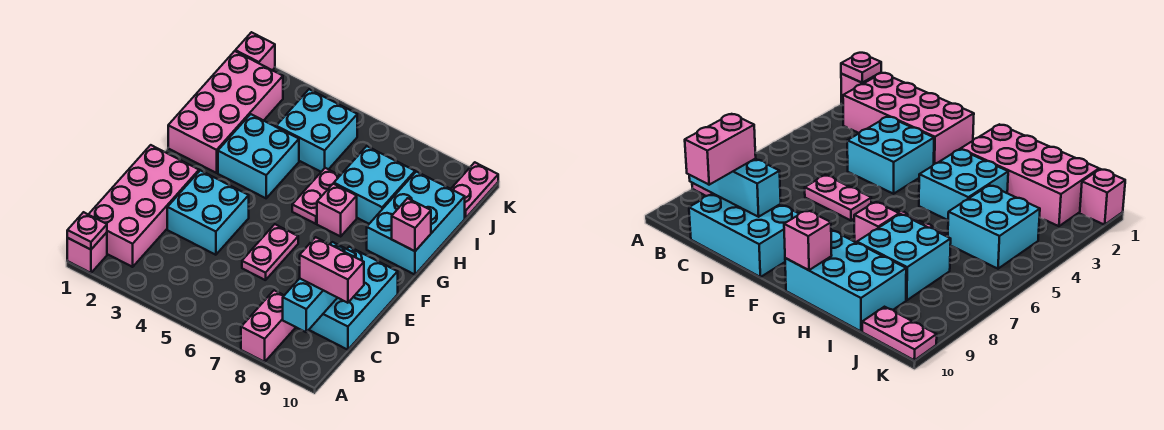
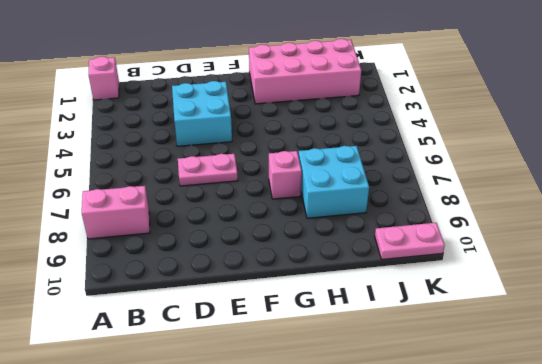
none -> pink brick B1:E2 level 1
none -> cyan brick C9:E10 level 1
none -> cyan brick G3:H4 level 1

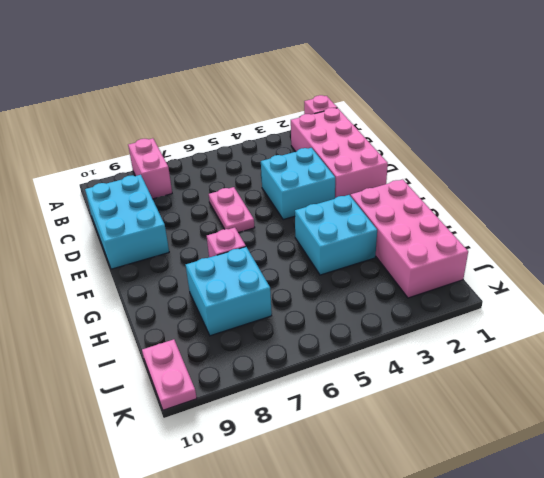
none -> pink plate G6:H6 level 1
none -> cyan brick G9:I10 level 1
none -> cyan brick I4:J5 level 1

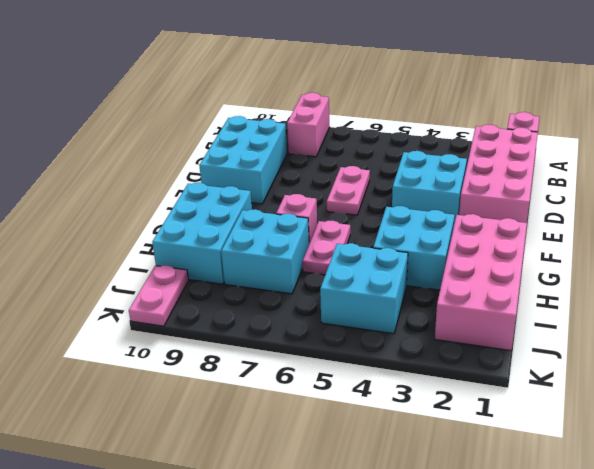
none -> pink brick K1 level 1
none -> pink plate A1 level 2
none -> cyan brick B9:D9 level 2

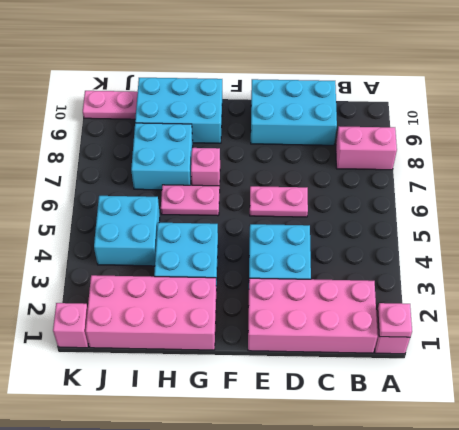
none -> cyan brick B9:D9 level 2
none -> pink brick G10 level 2
none -> pink brick C9:C10 level 3

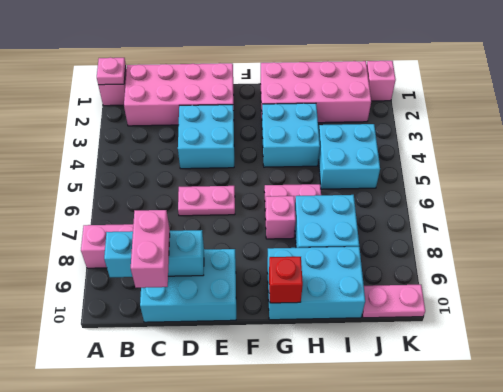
red brick G10 level 2 -> pink brick G10 level 2

